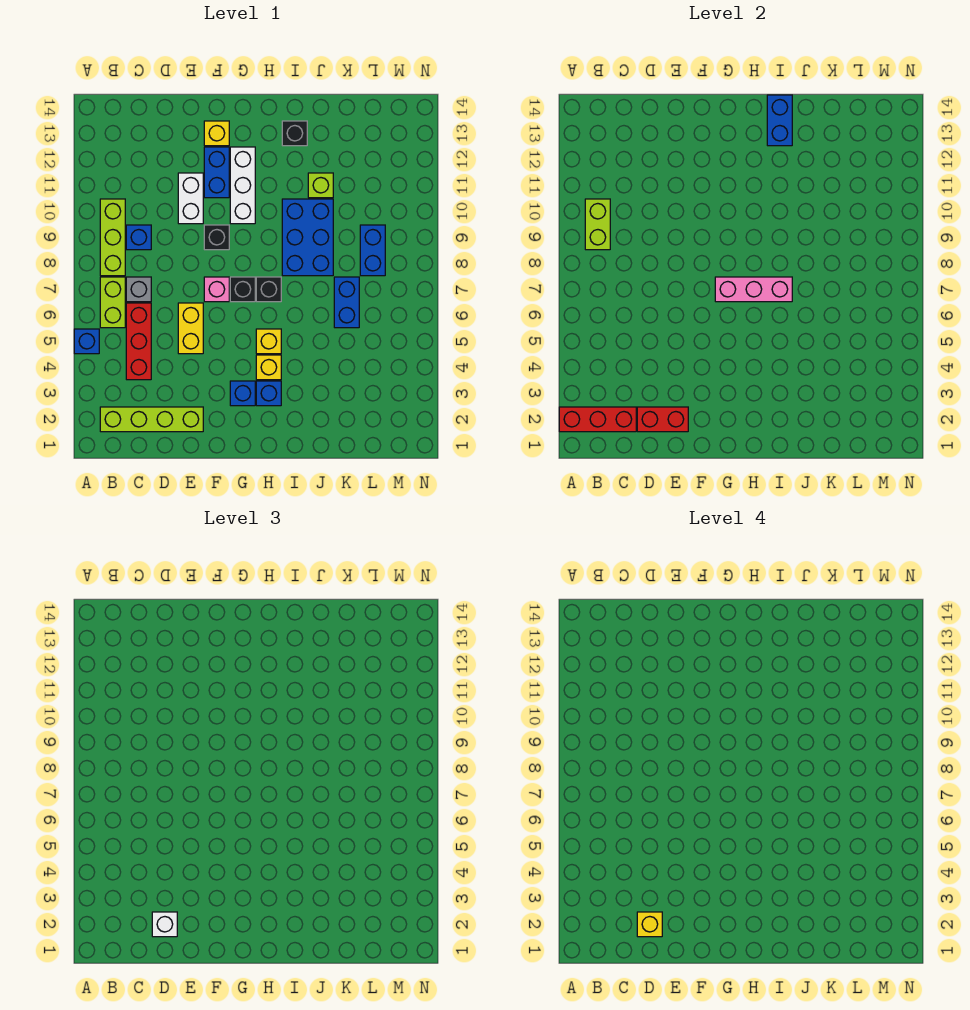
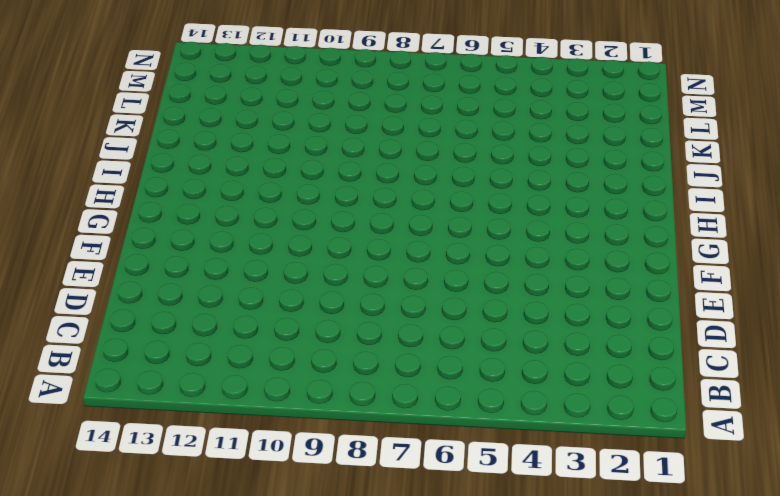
none -> blue brick A5 level 1
none -> lime brick B2:E2 level 1
none -> lime brick B6:B7 level 1
none -> lime brick B8:B10 level 1

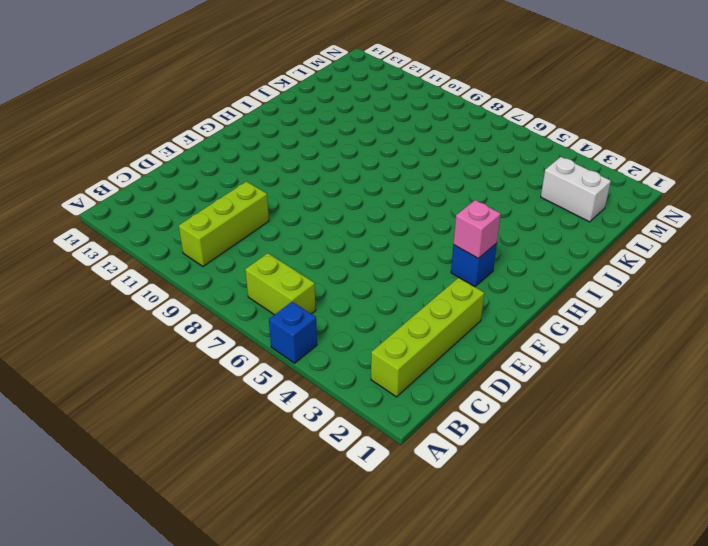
lime brick B10:D10 level 1 -> lime brick B8:B10 level 1
pink brick G3 level 2 -> pink brick F7 level 1
white brick L2:L3 level 1 -> white brick E10:E11 level 1
none -> red brick C4:C6 level 1
none -> grey brick C7 level 1
none -> blue brick C9 level 1
none -> yellow brick E5:E6 level 1

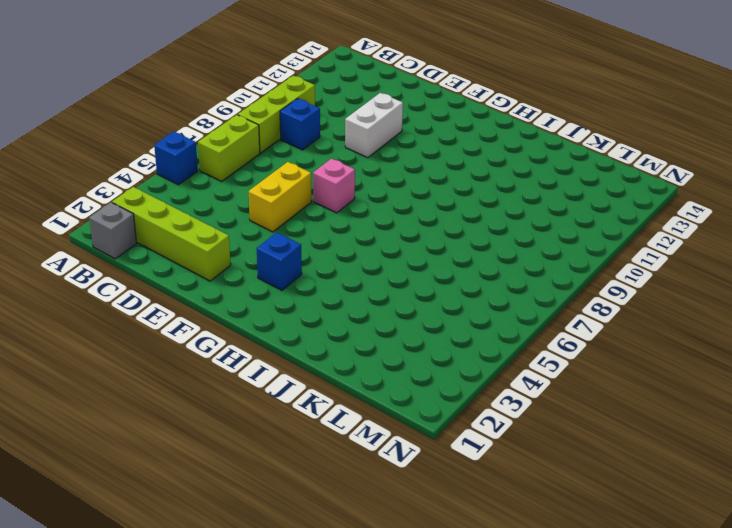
grey brick B1 level 1 -> grey brick C7 level 1
none -> red brick C4:C6 level 1
none -> black brick F9 level 1
none -> blue brick F11:F12 level 1
none -> yellow brick F13 level 1

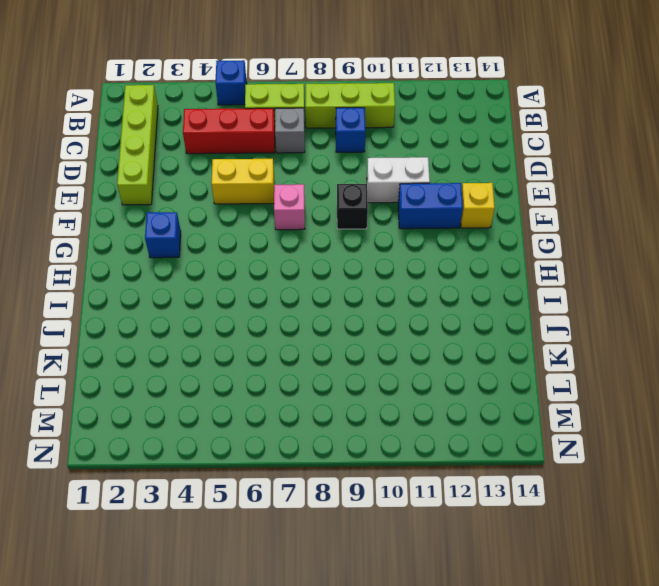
none -> black brick G7 level 1
none -> white brick G10:G12 level 1
none -> blue brick H3 level 1
none -> yellow brick H4 level 1

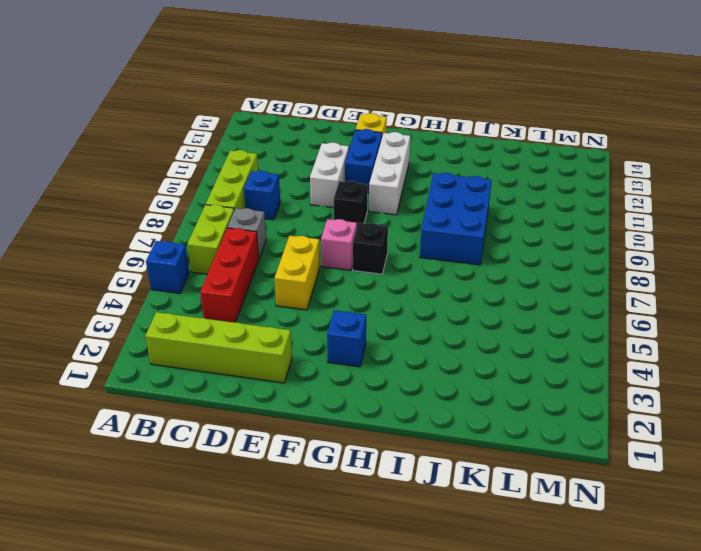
none -> blue brick H3 level 1
none -> yellow brick H4 level 1
none -> yellow brick H5 level 1
none -> black brick H7 level 1

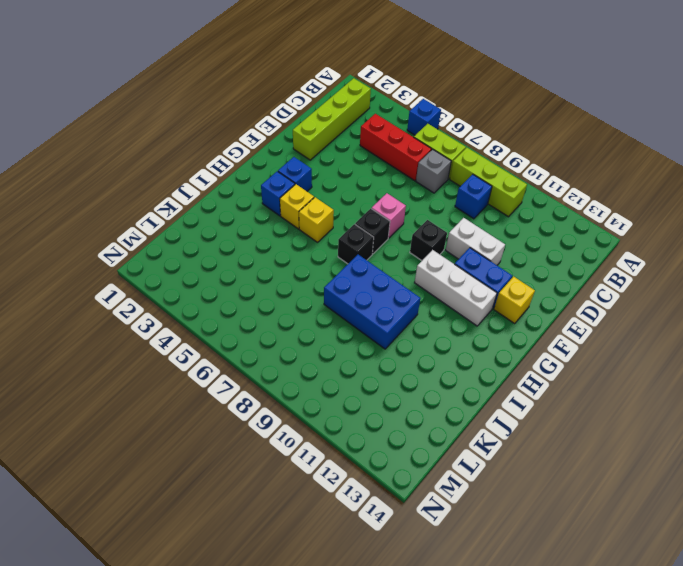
none -> yellow brick E5:E6 level 1
none -> black brick I13 level 1
none -> lime brick J11 level 1
none -> blue brick K6:K7 level 1

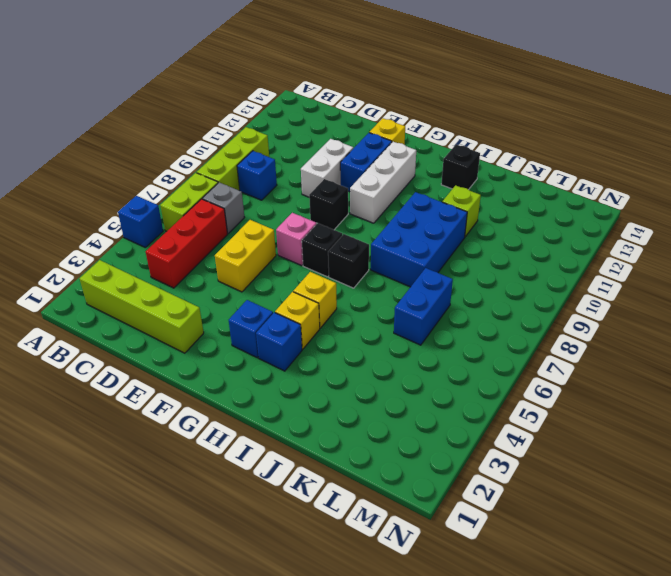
none -> blue brick L8:L9 level 1
none -> red brick A2:C2 level 2
none -> lime brick B9:B10 level 2
none -> red brick D2:E2 level 2

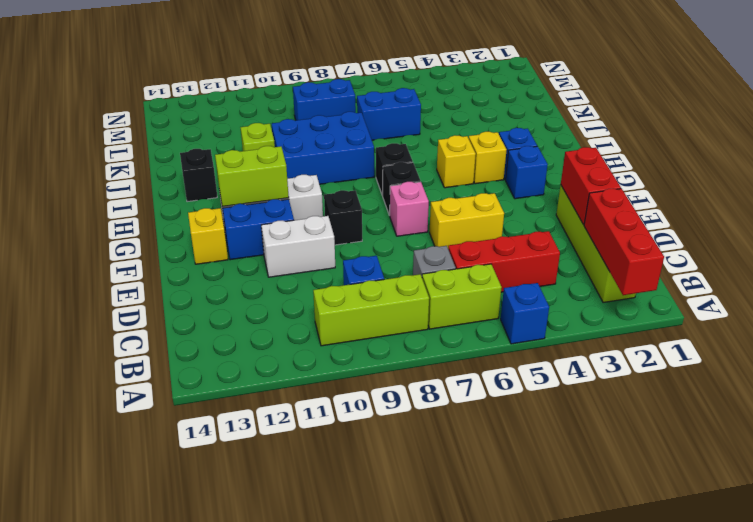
lime brick G11:G12 level 2 -> lime brick B9:B10 level 2
none -> pink brick G7:I7 level 2
none -> blue brick I13:I14 level 2
none -> white brick D2 level 3
none -> yellow brick D2 level 4

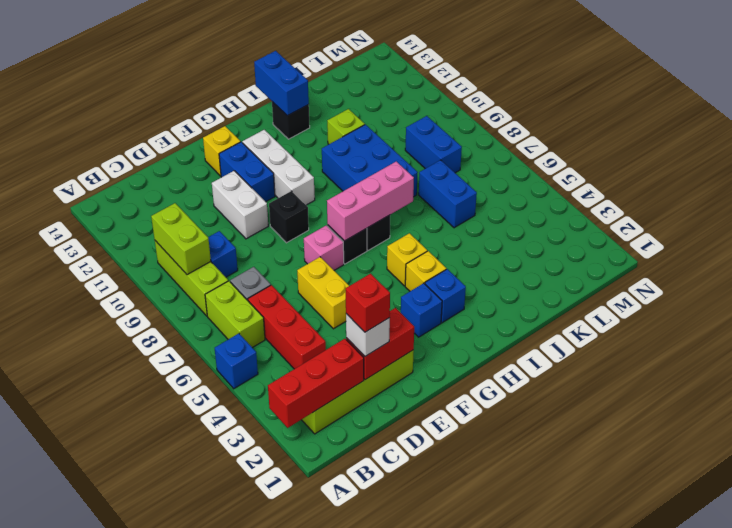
red brick D2 level 4 -> yellow brick D2 level 4

